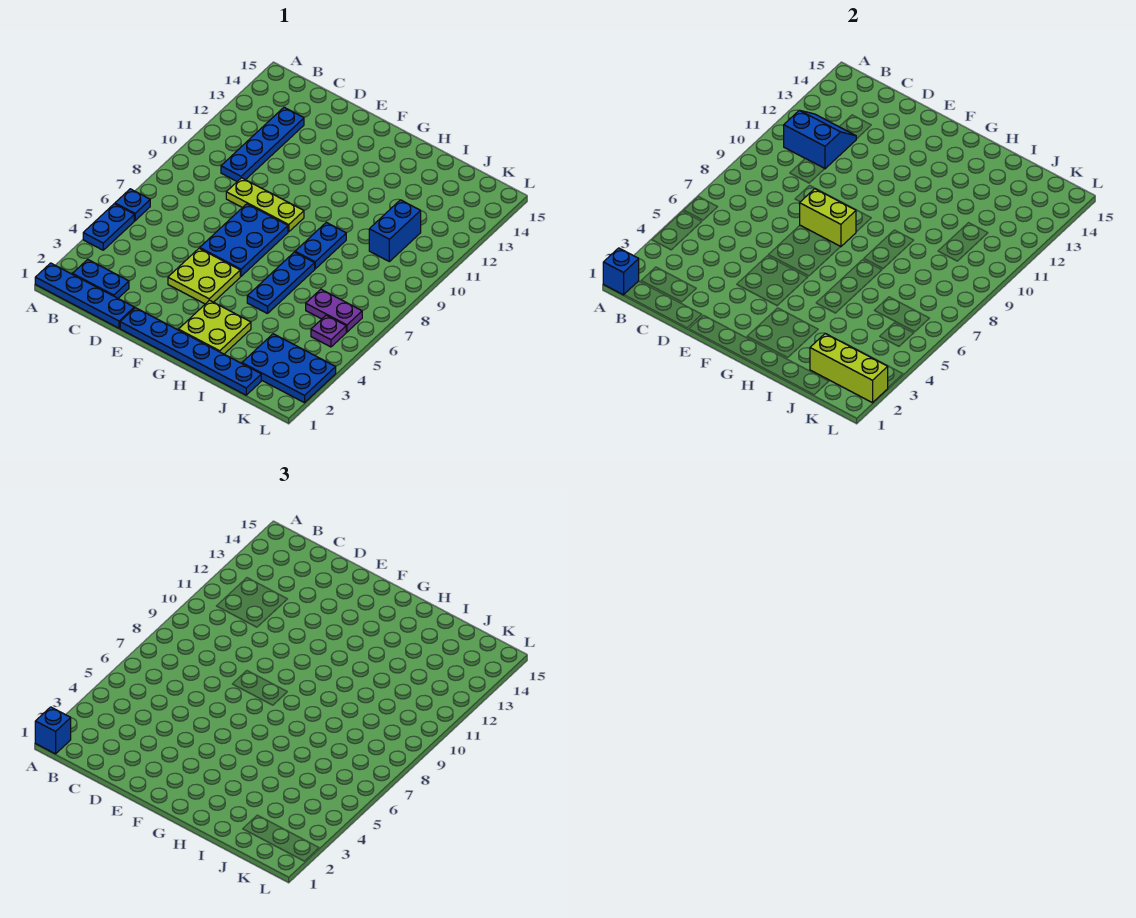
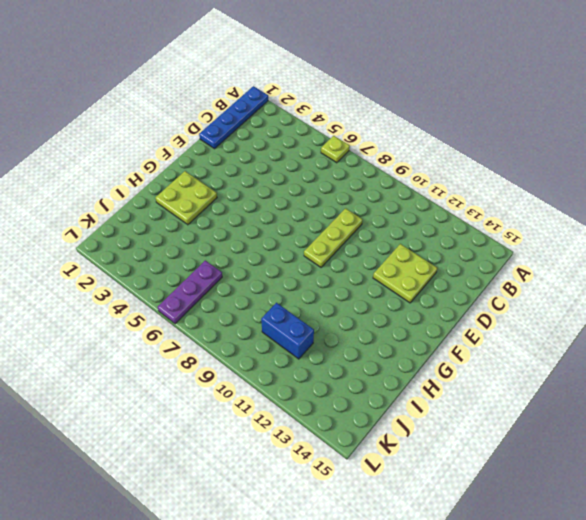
lime plate A6 level 1 -> blue plate A6 level 1
lime plate D12:E13 level 1 -> lime plate E4:F5 level 1
purple plate J6:L6 level 1 -> purple plate J6:K6 level 1
none -> blue plate A4:A5 level 1
none -> blue plate B2:C2 level 1
none -> blue plate C10:C13 level 1

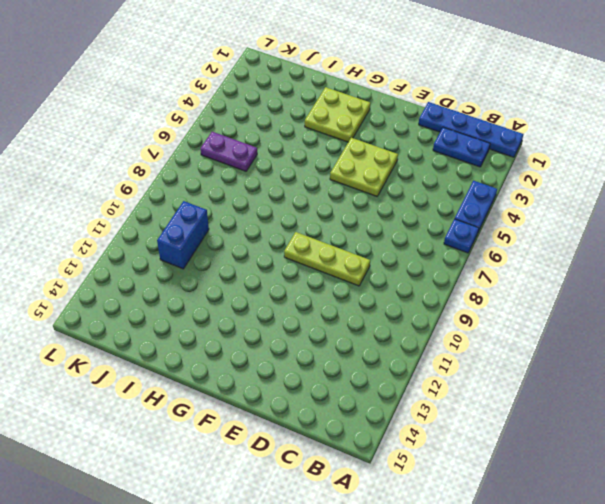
none -> blue plate C10:C13 level 1
none -> blue plate E1:J1 level 1
none -> blue plate E6:F8 level 1

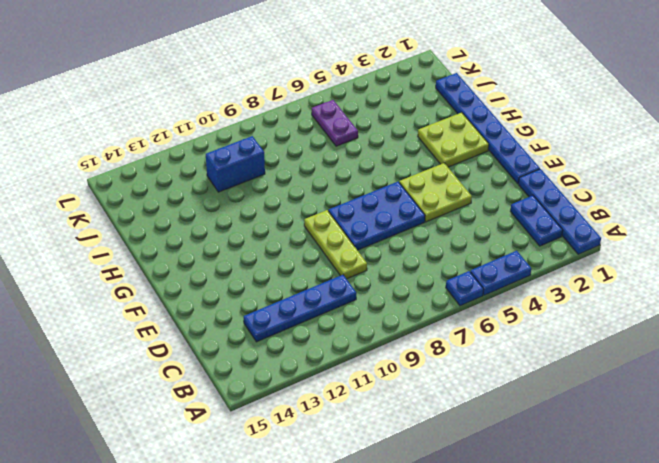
none -> blue plate H5:H7 level 1
none -> blue plate H8:H9 level 1
none -> blue plate J2:L3 level 1

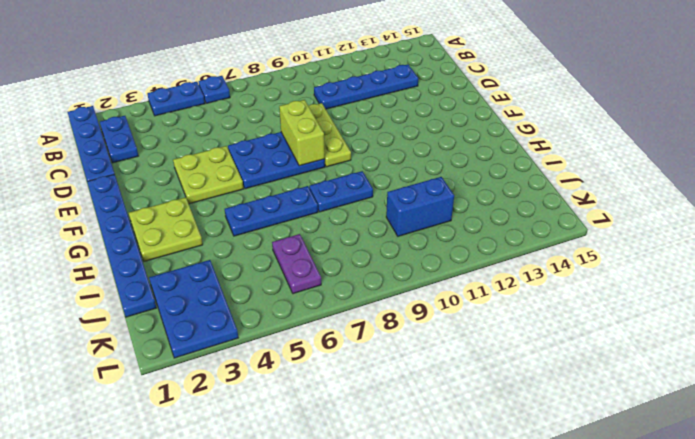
none -> purple plate K5 level 1
none -> blue brick A1 level 2
none -> blue slope B11:C12 level 2 top 11

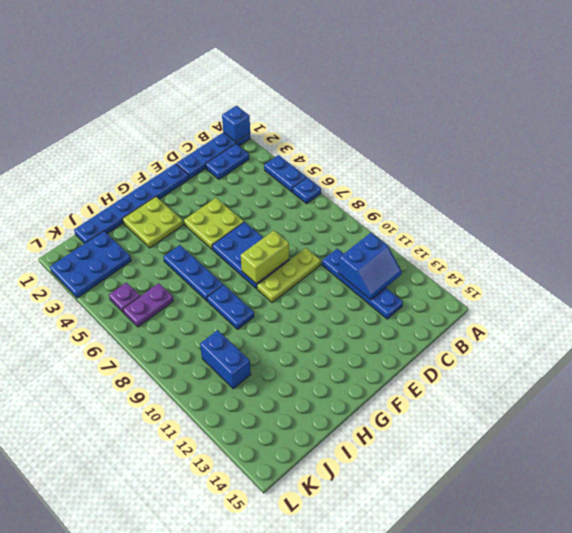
none -> lime brick J2:L2 level 2
none -> blue brick A1 level 3

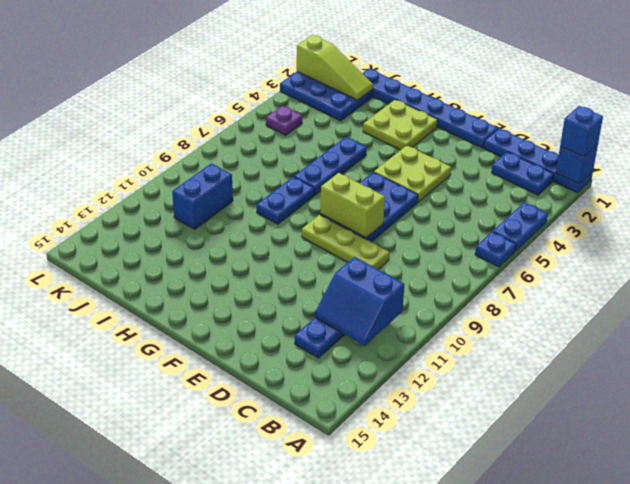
lime slope J2:L2 level 2 top L -> lime brick J2:L2 level 2
none -> purple plate J6:K6 level 1

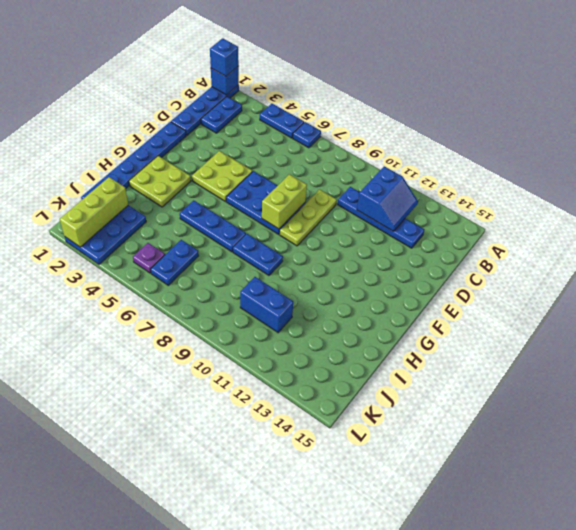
blue plate J6:K6 level 1 -> purple plate J6:K6 level 1

